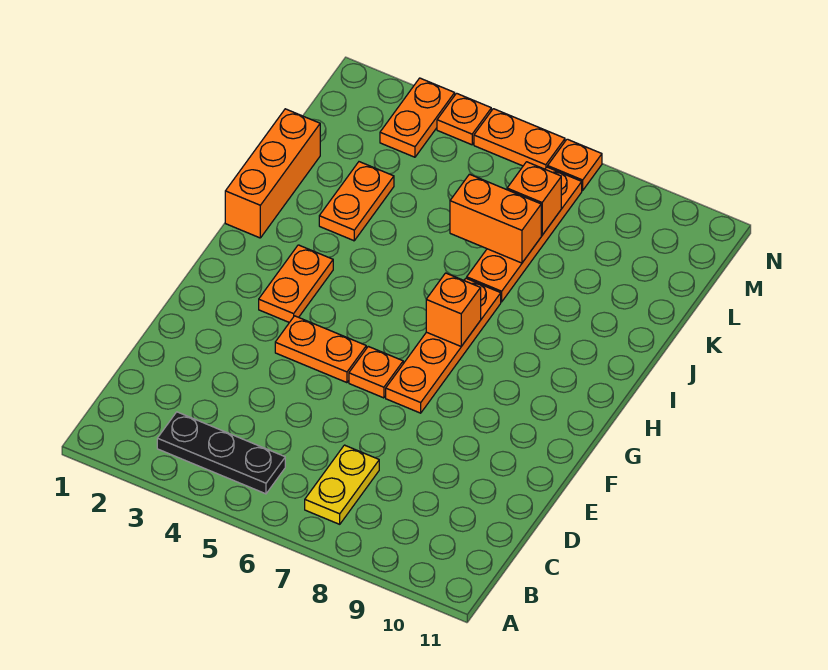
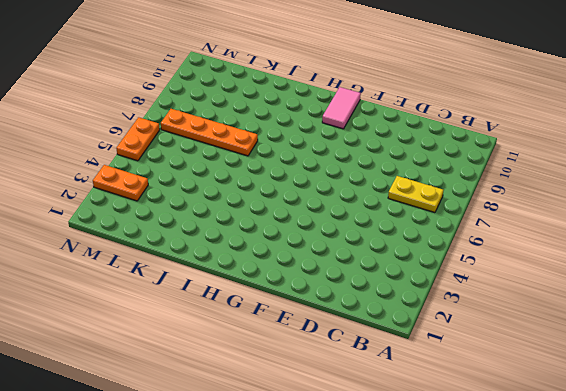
pink tile G10:G11 level 1 -> none
none -> black plate B3:B5 level 1
none -> orange plate F4:F5 level 1
none -> orange plate F6 level 1

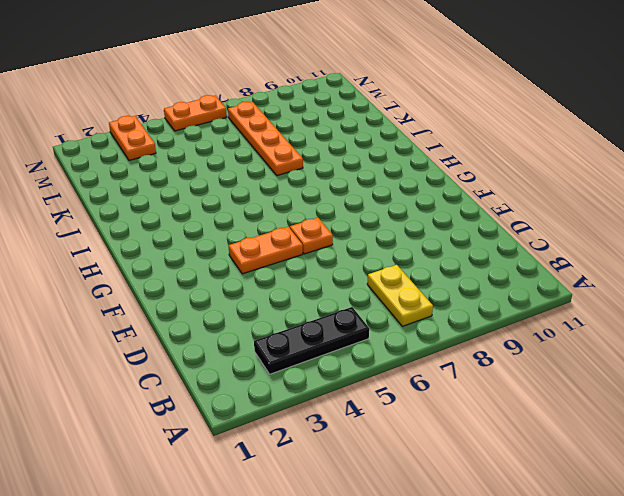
none -> orange plate F7:I7 level 1
none -> orange plate G3:H3 level 1
none -> orange brick I1:K1 level 1

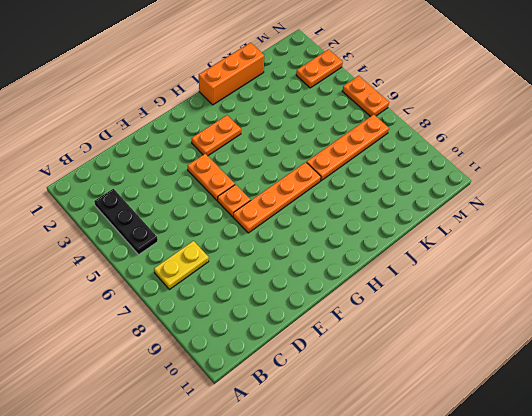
none -> orange plate J3:K3 level 1
none -> orange plate N4 level 1
none -> orange plate N7 level 1

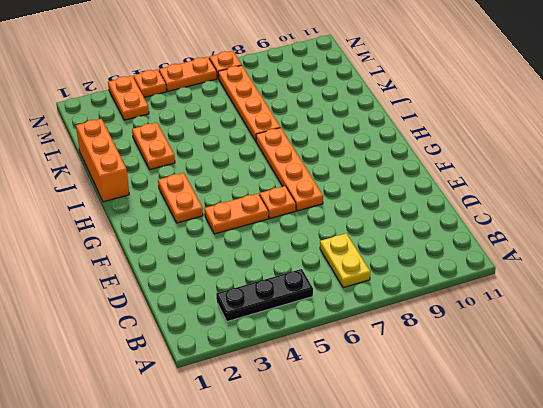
none -> orange brick H7 level 2
none -> orange brick K6:K7 level 2
none -> orange brick L7 level 2

